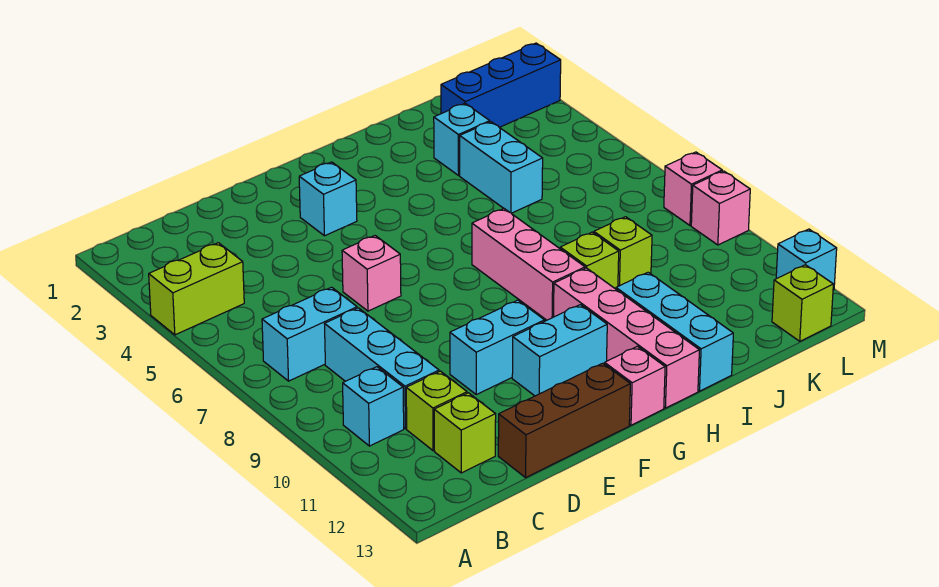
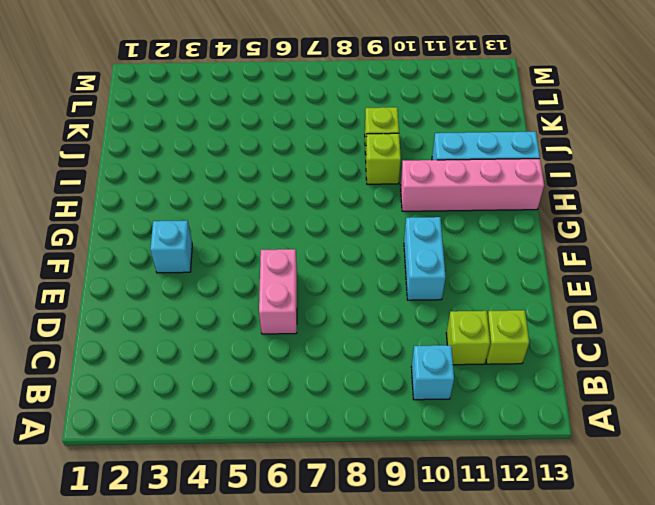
pink brick D6:E6 level 1 -> pink brick E6 level 1
none -> lime brick A4:B4 level 1
none -> cyan brick B7:C7 level 1
none -> cyan brick C8:C10 level 1

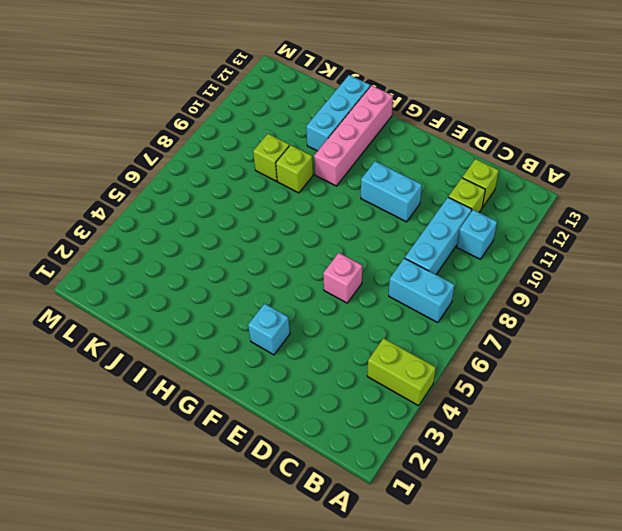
none -> brown brick D13:F13 level 1
none -> cyan brick F11:G11 level 1
none -> pink brick G13 level 1

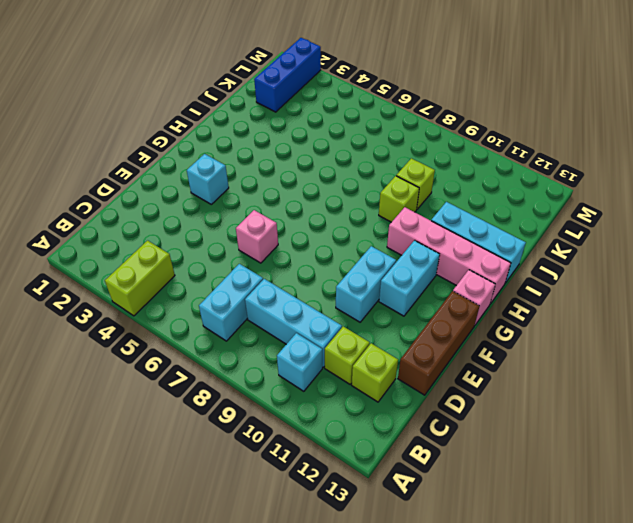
none -> pink brick H7:H9 level 1
none -> cyan brick J3 level 1
none -> cyan brick J4:J5 level 1

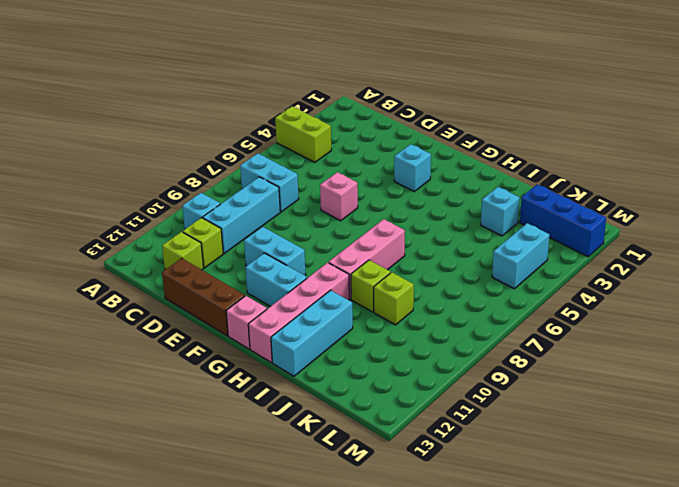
cyan brick L4:L5 level 1 -> cyan brick J4:J5 level 1
none -> lime brick L13 level 1
none -> pink brick M8 level 1
none -> pink brick M9 level 1

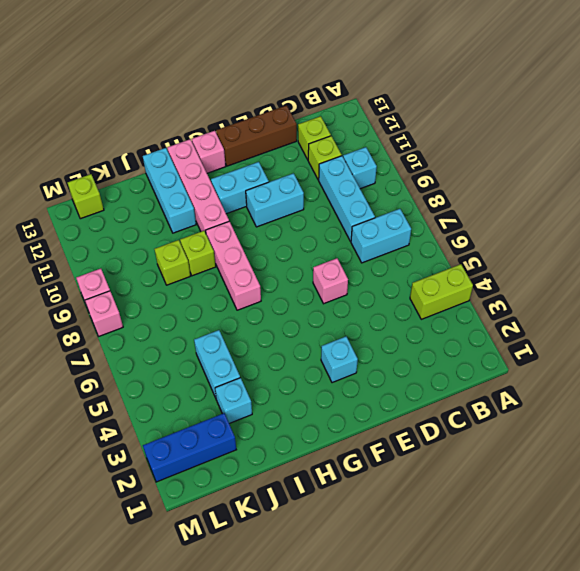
none -> cyan brick M12 level 1

